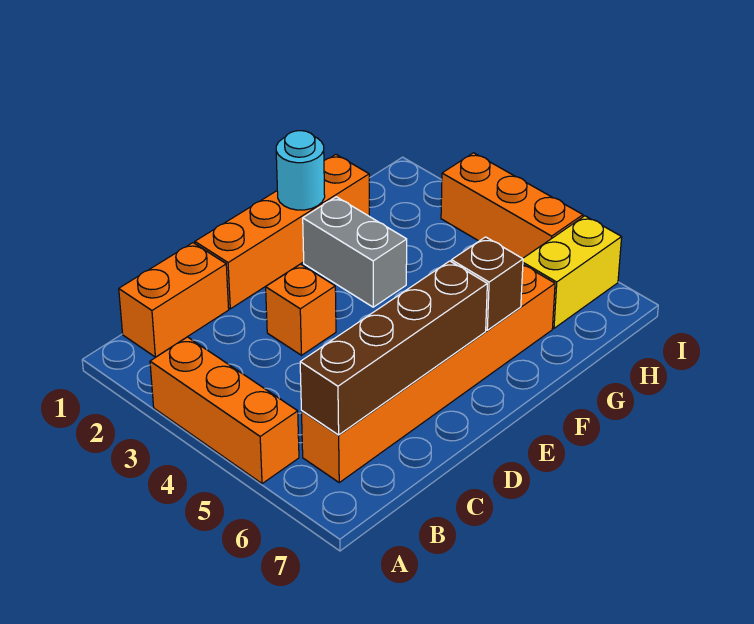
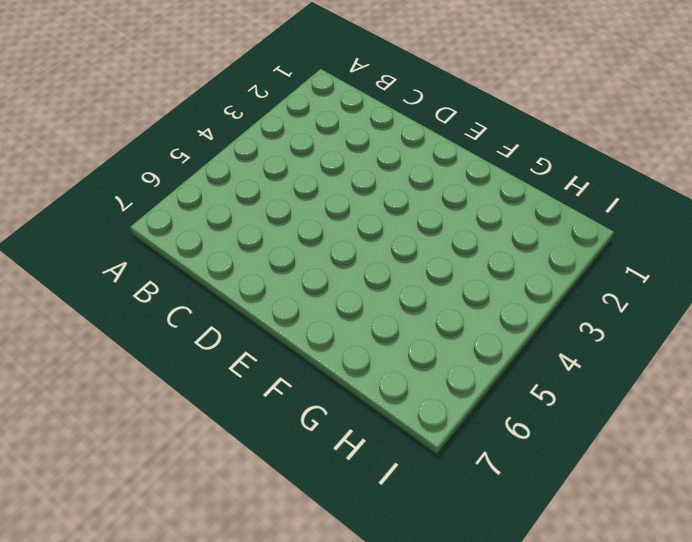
none -> orange brick A3:A5 level 1
none -> orange brick B1:C1 level 1

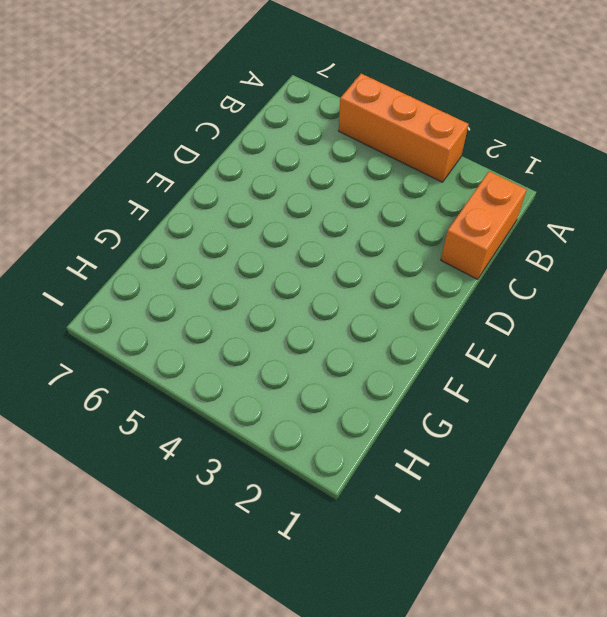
none -> orange brick B6:G6 level 1
none -> orange brick D1:G1 level 1

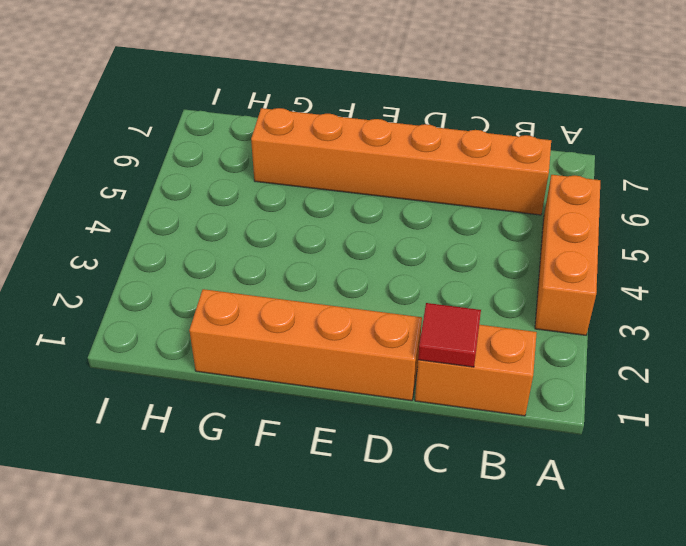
red tile C1 level 2 -> none
none -> orange brick D3 level 1
none -> grey brick F2:F3 level 1

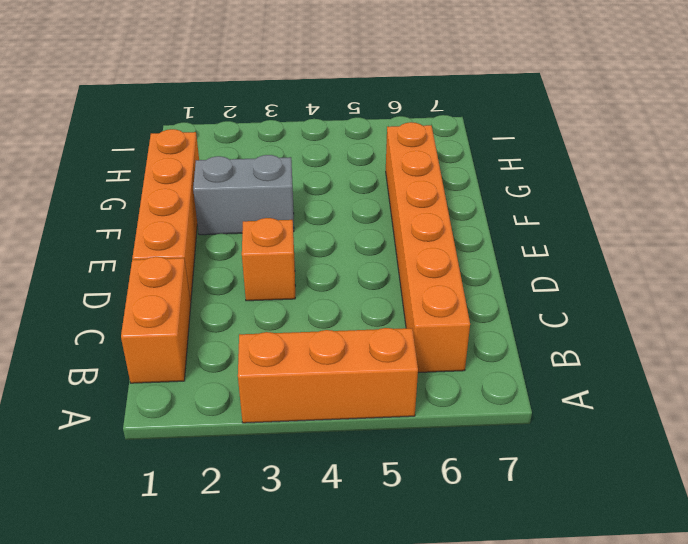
none -> yellow brick H6:I6 level 1
none -> orange brick I3:I5 level 1

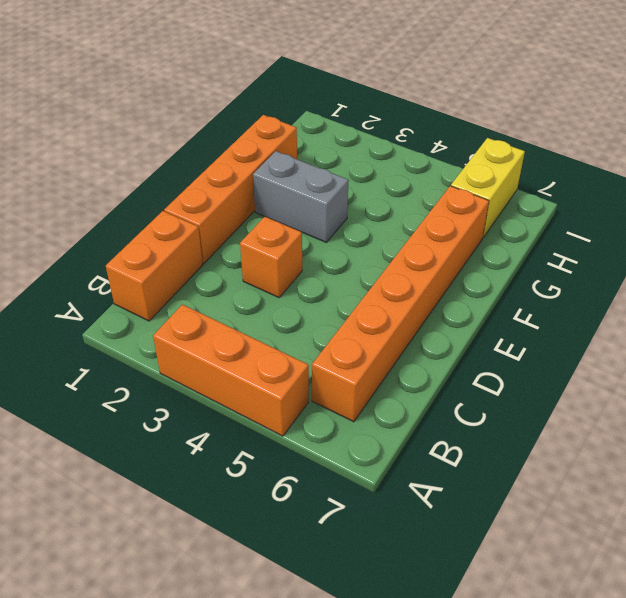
none -> orange brick I3:I5 level 1
none -> brown brick B6:E6 level 2

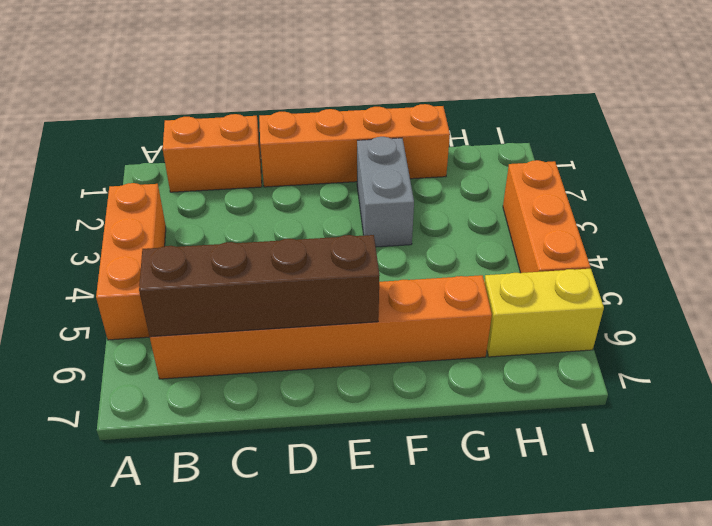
none -> orange brick D3 level 1
none -> cyan round brick F1 level 2

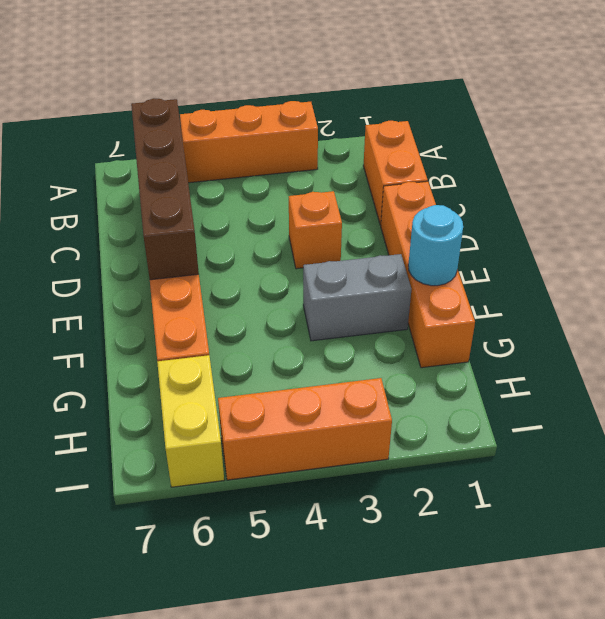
none -> brown brick F6 level 2

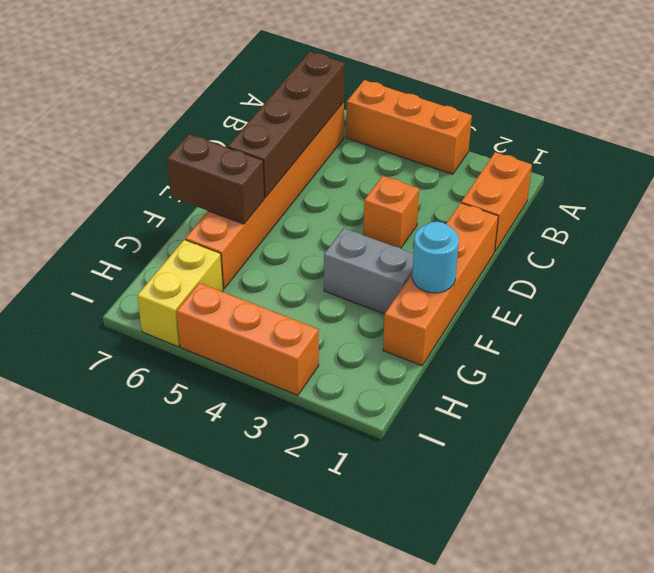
brown brick F6:F7 level 2 -> brown brick F6 level 2

